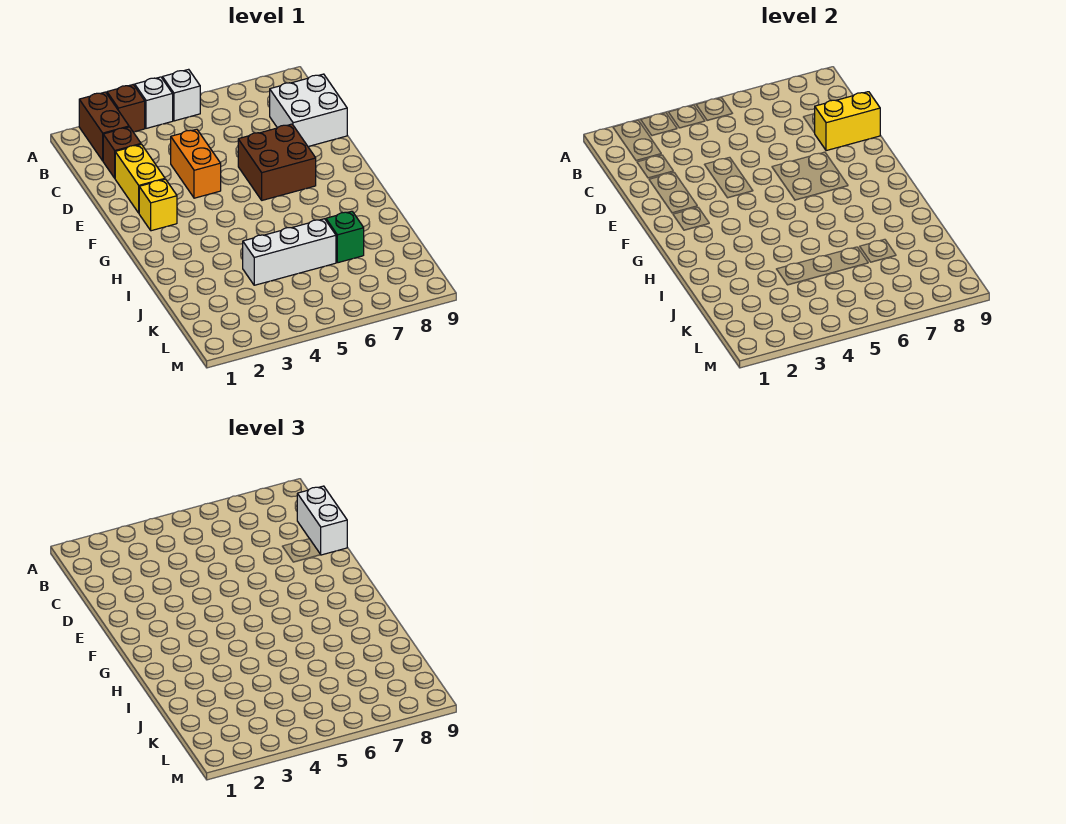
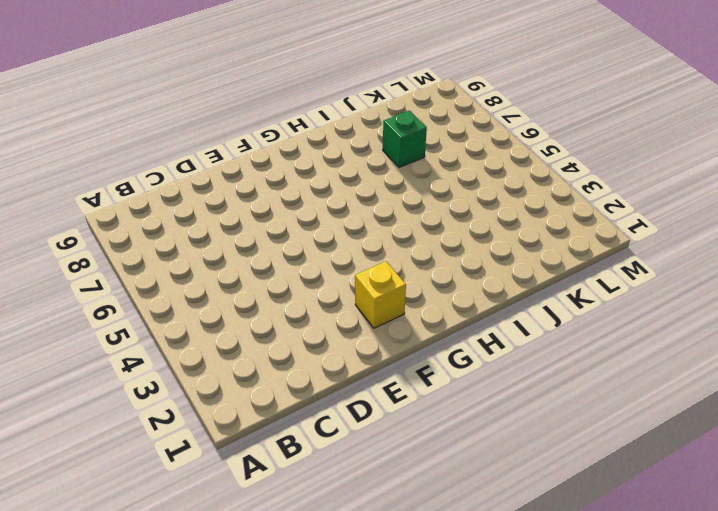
none -> brown brick A2:B2 level 1
none -> brown brick A3 level 1
none -> white brick A4 level 1

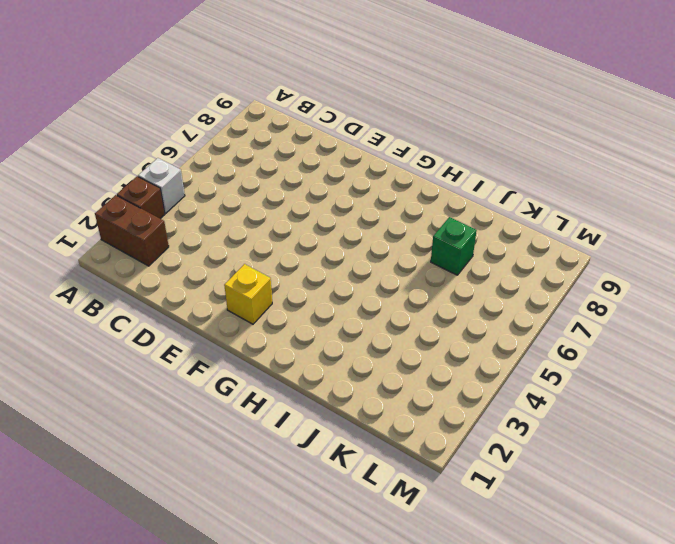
none -> white brick A5 level 1
none -> brown brick C2 level 1
none -> white brick C8:D9 level 1

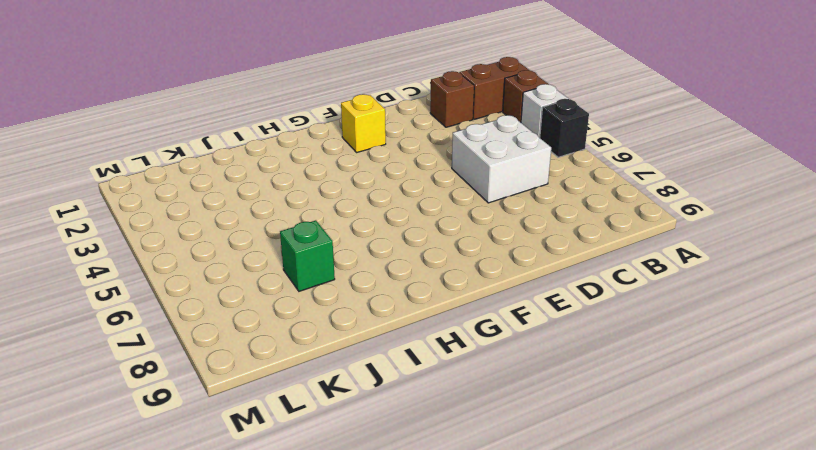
black brick A5 level 1 -> white brick A5 level 1
white brick C5:D6 level 1 -> white brick C8:D9 level 1
none -> yellow brick D2:E2 level 1
none -> orange brick D4:E4 level 1
none -> brown brick E6:F7 level 1

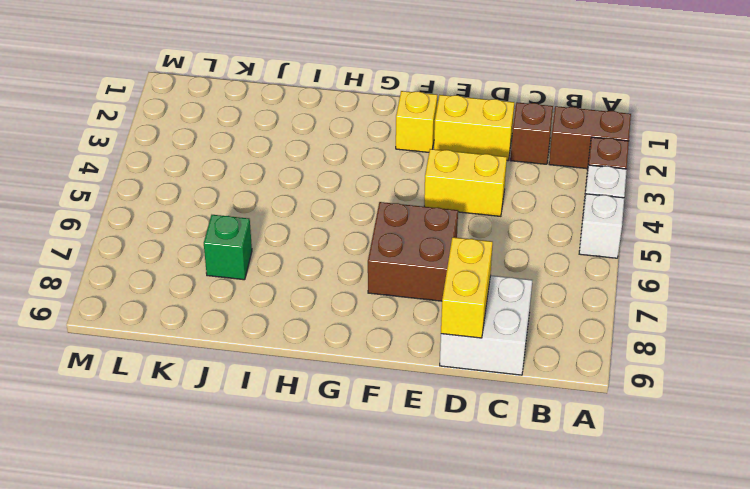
yellow brick D4:E4 level 1 -> orange brick D4:E4 level 1
none -> white brick J4:J6 level 1
none -> white brick C9:D9 level 3

